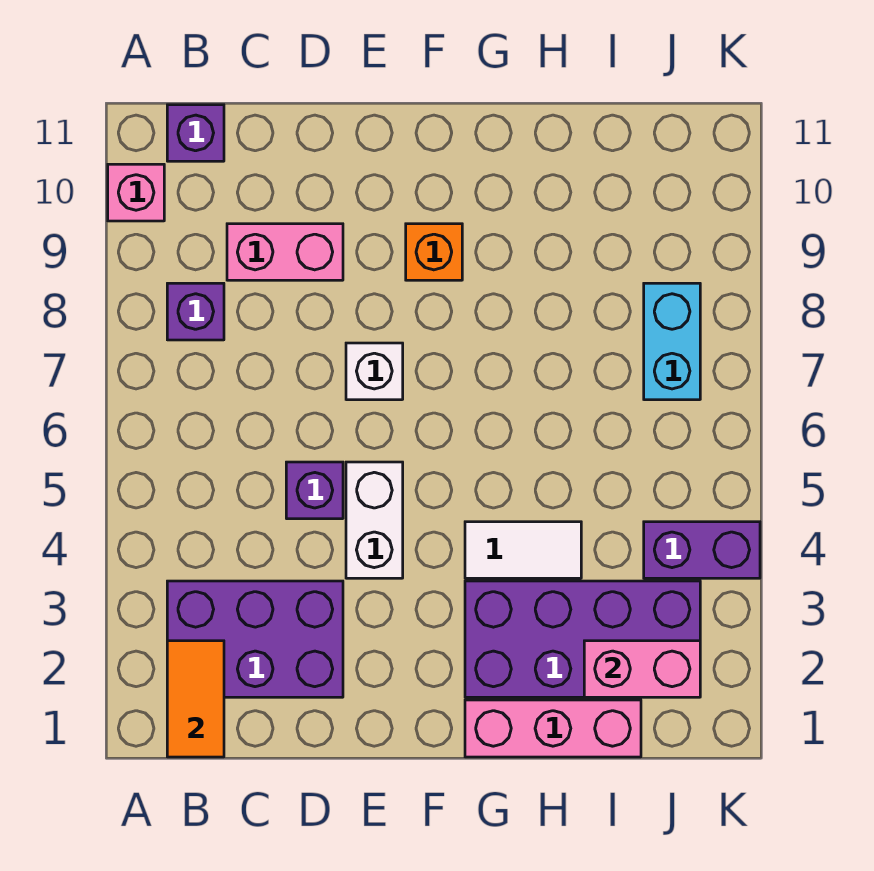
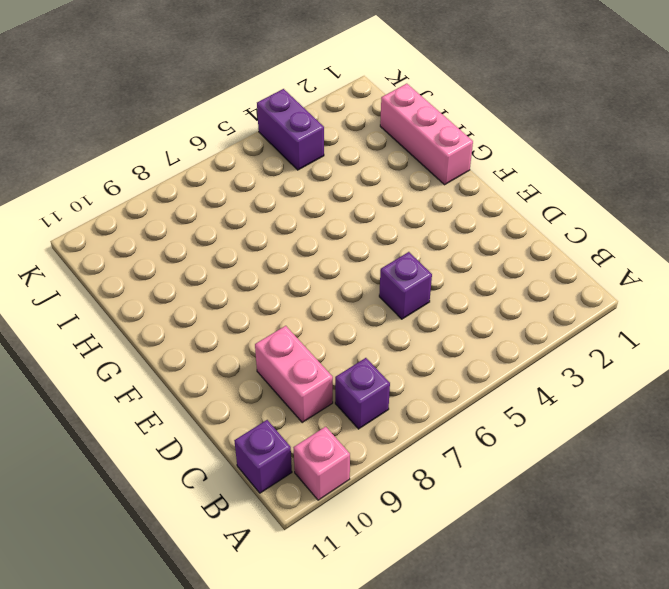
none -> purple brick B2:D3 level 1
none -> white brick E4:E5 level 1
none -> white brick E7 level 1

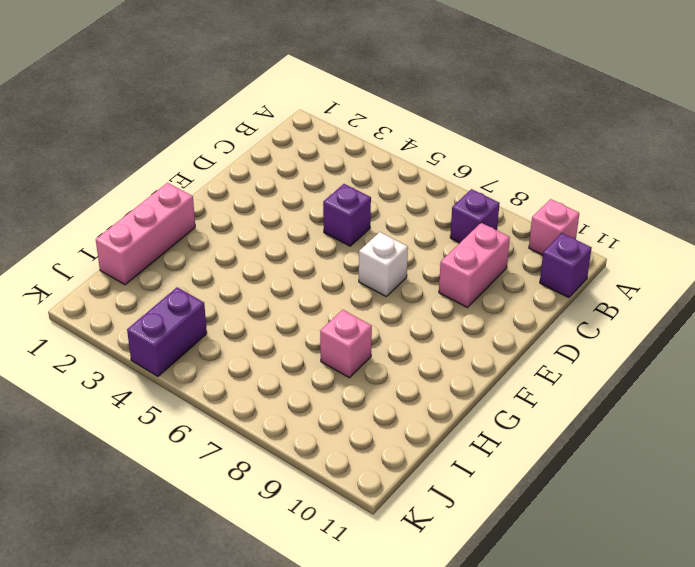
pink brick H8 level 1 -> none
none -> purple brick B2:D3 level 1
none -> white brick E4:E5 level 1
none -> orange brick F9 level 1

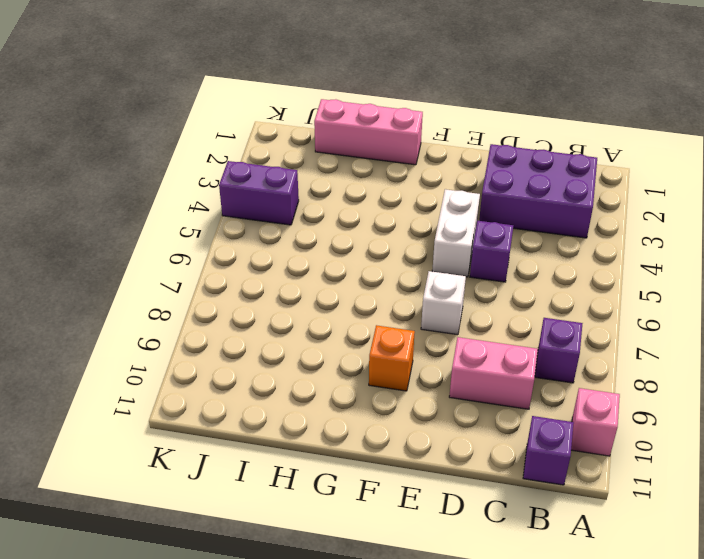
none -> purple brick G2:J3 level 1
none -> white tile G4:H4 level 1
none -> cyan brick J7:J8 level 1

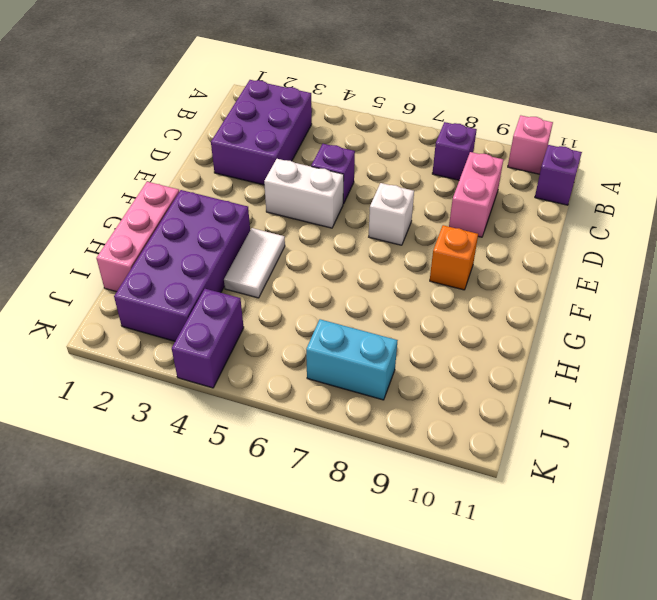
none -> orange tile B1:B2 level 2
none -> pink brick I2:J2 level 2

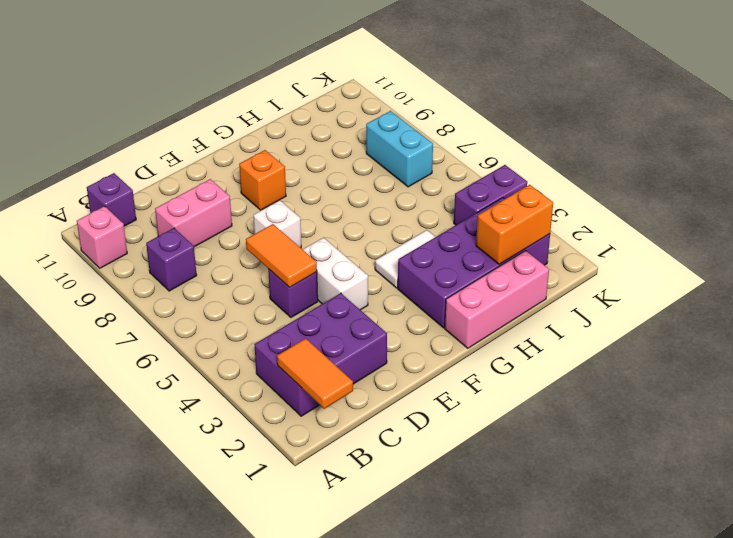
orange tile D5:D6 level 2 -> none
orange brick I2:J2 level 2 -> pink brick I2:J2 level 2

